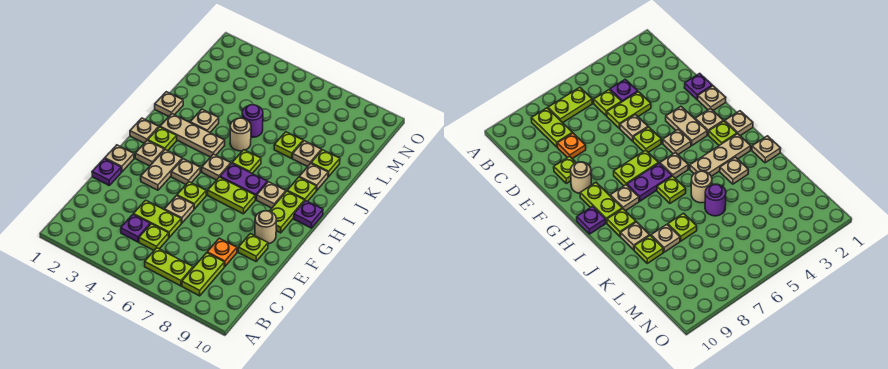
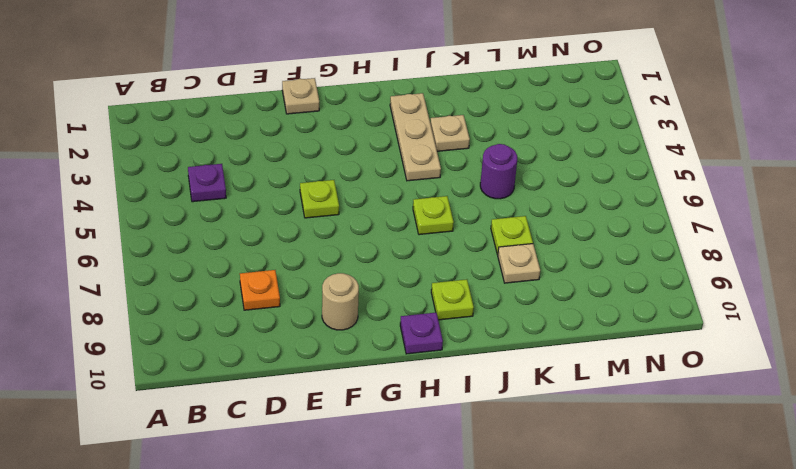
none -> lime plate B6:B7 level 1
none -> lime plate B8:C8 level 1
none -> lime plate C5 level 1
none -> lime plate D4:D5 level 1

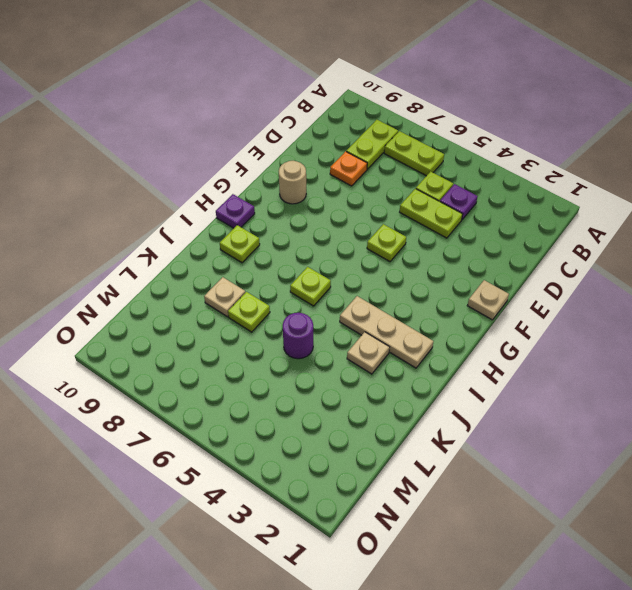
none -> purple plate E1 level 1
none -> tan plate E5 level 1
none -> lime plate E9 level 1
none -> tan plate F3:G3 level 1

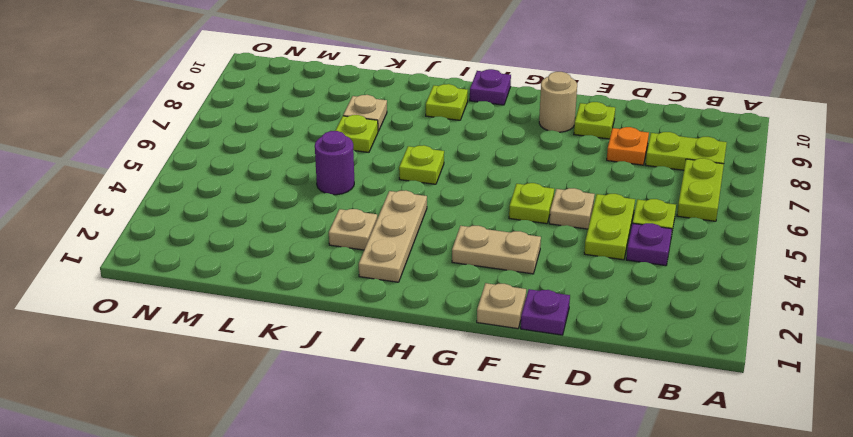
none -> tan plate G2 level 1
none -> tan plate G4 level 1
none -> lime plate G6:G7 level 1
none -> lime plate G9:H9 level 1

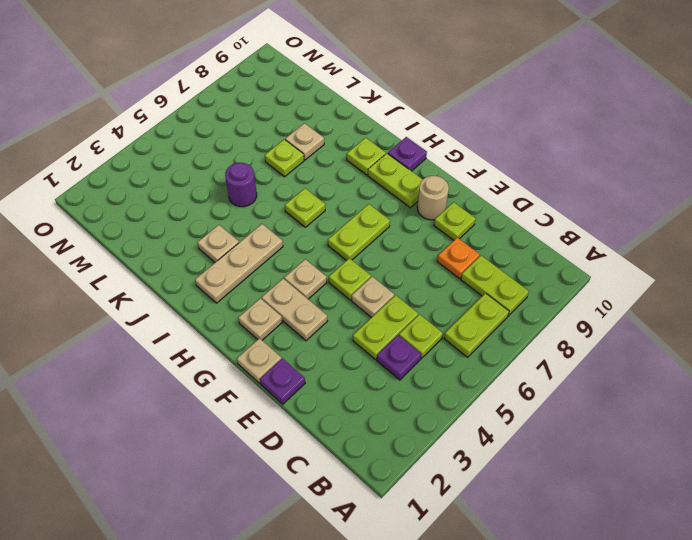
none -> tan plate H1 level 1
none -> lime plate H2 level 1
none -> tan plate H5 level 1
none -> purple plate H6:H7 level 1

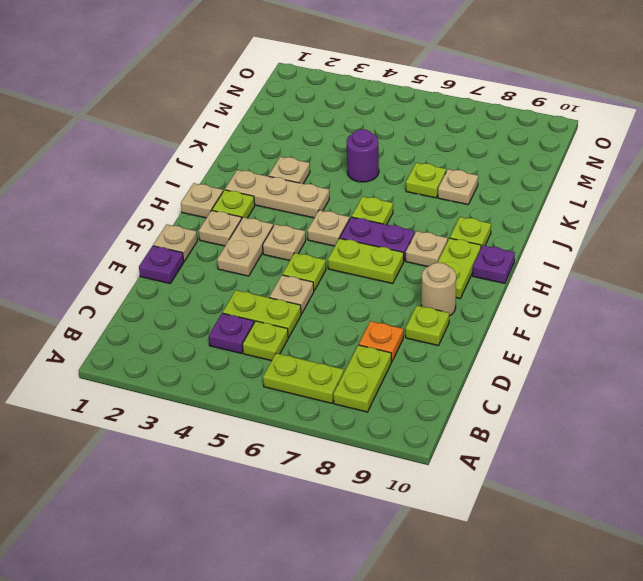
none -> tan plate J1 level 1
none -> tan round brick J5 level 1
none -> tan plate J9 level 1
none -> lime plate K9 level 1

